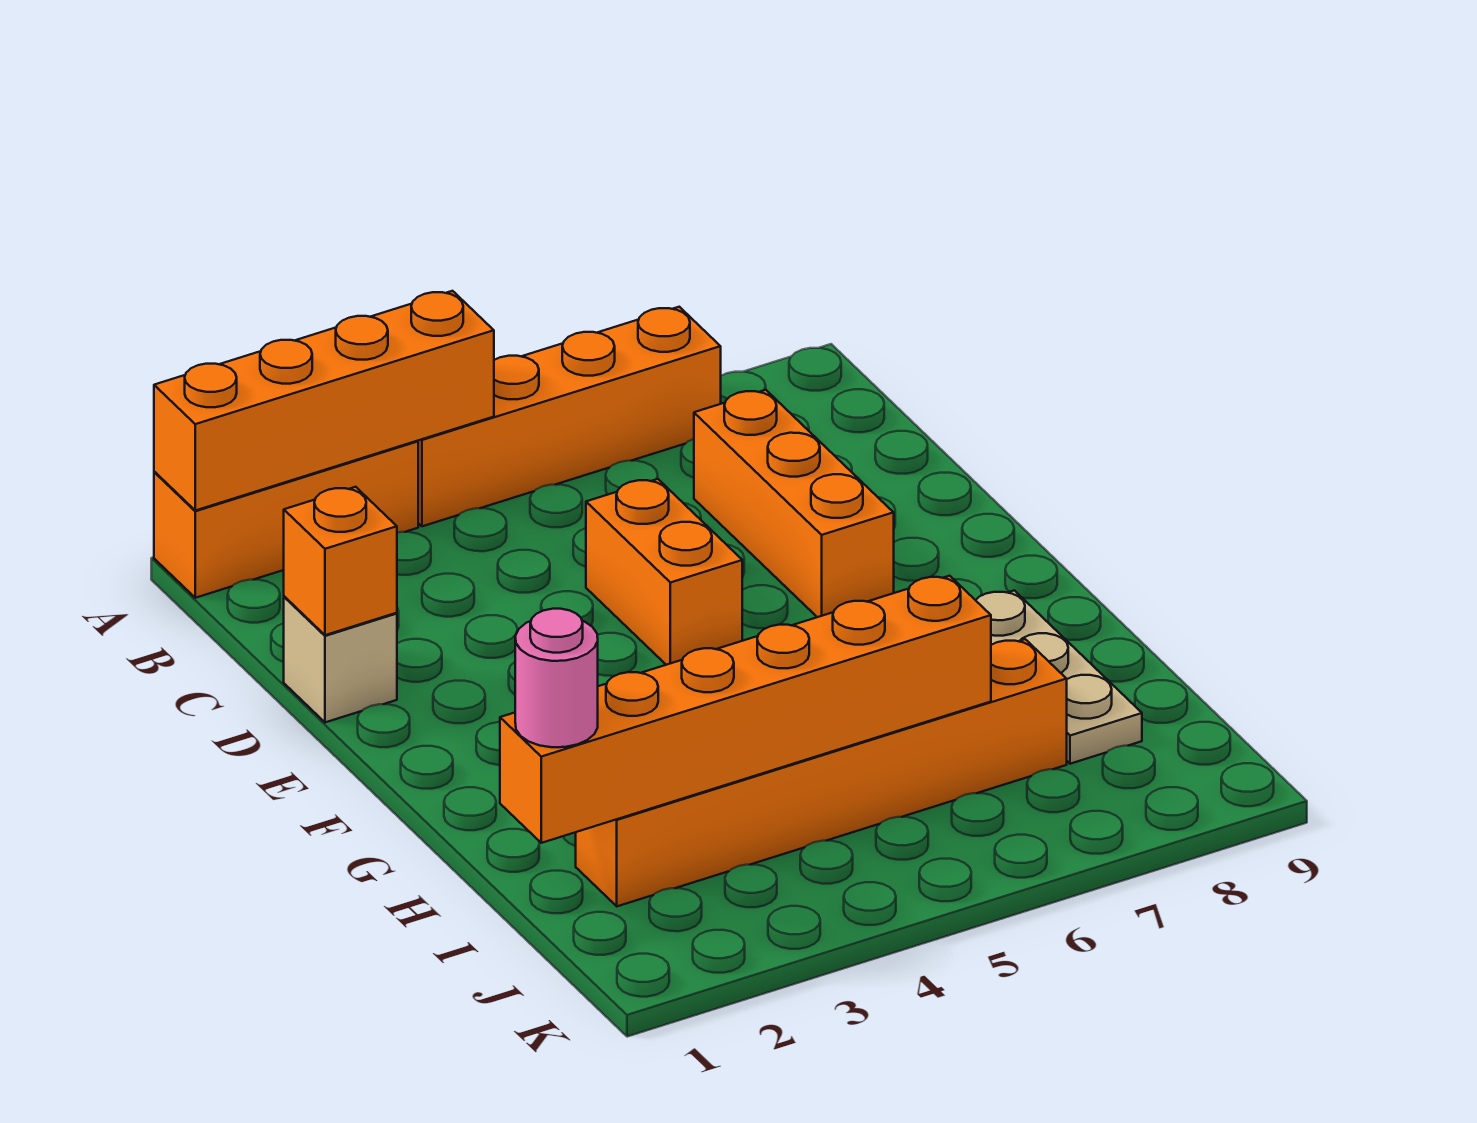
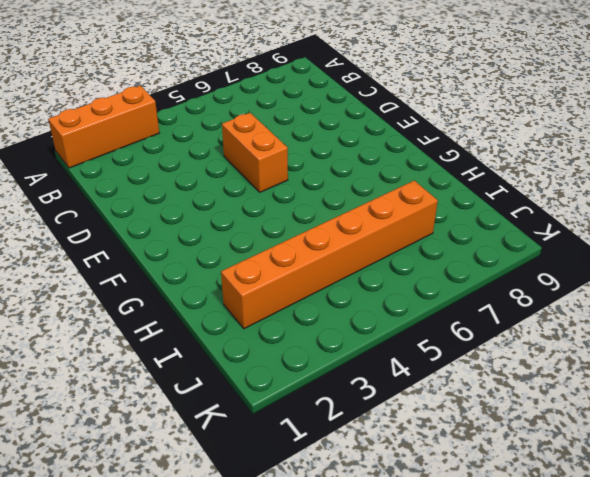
none -> orange brick A4:A7 level 1
none -> orange brick C7:E7 level 1

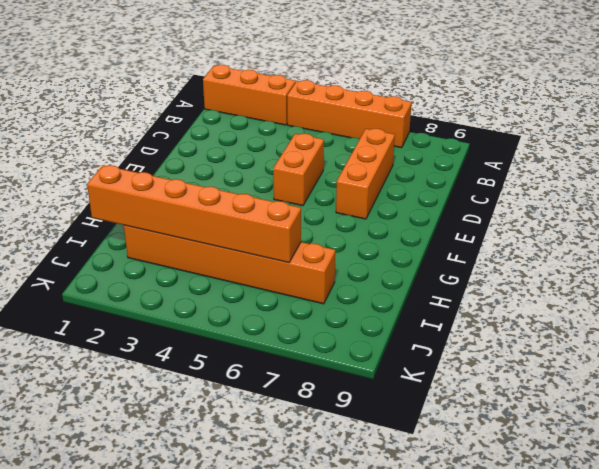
none -> tan brick D1 level 1
none -> tan plate G8:I8 level 1

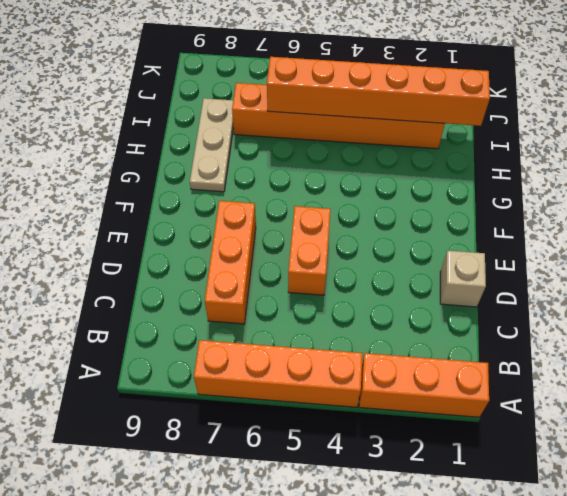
none -> orange brick A1:A4 level 2
none -> orange brick D1 level 2

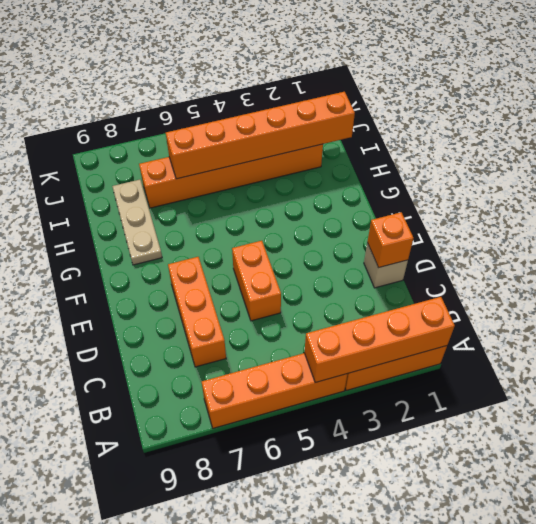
none -> pink round brick I1 level 3

